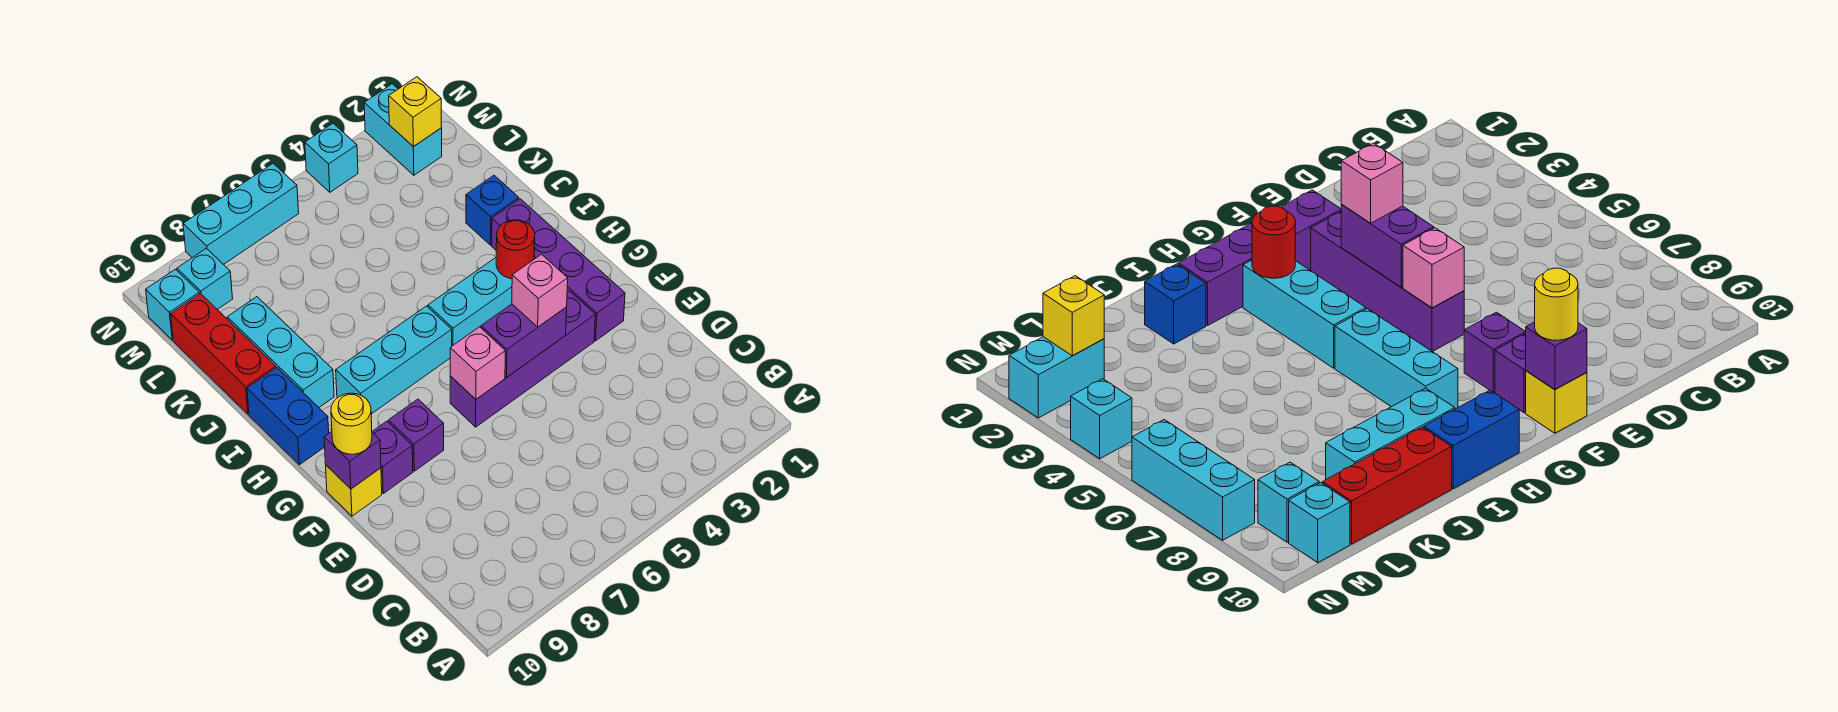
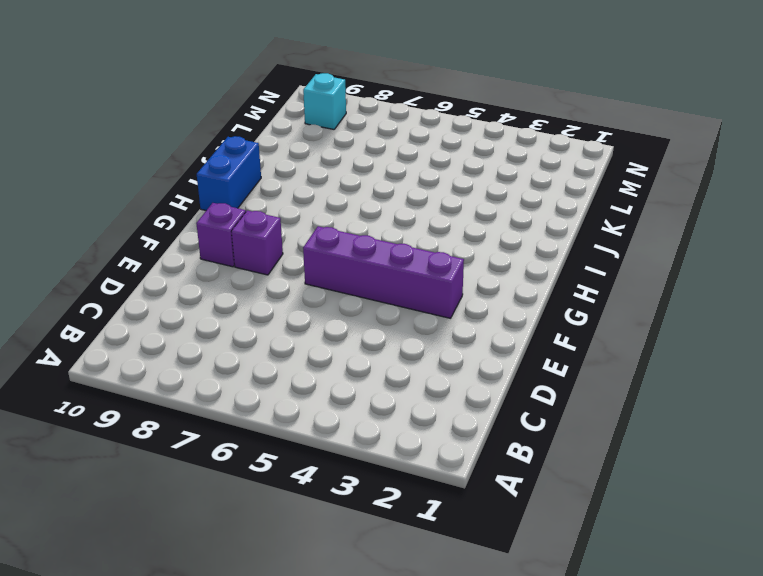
none -> purple brick F2:I2 level 1
none -> yellow brick F10 level 1
none -> cyan brick H3:H5 level 1

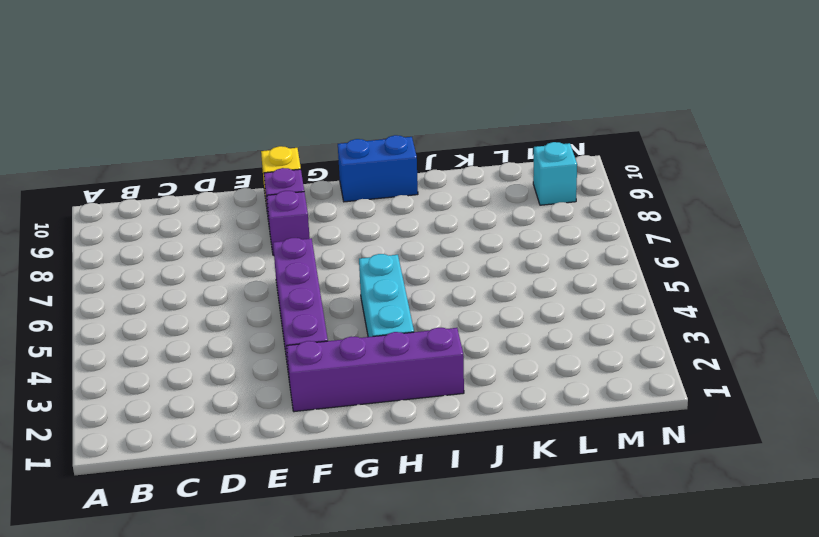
none -> cyan brick H6:H8 level 1
none -> cyan brick I9:K9 level 1
none -> blue brick J2 level 1

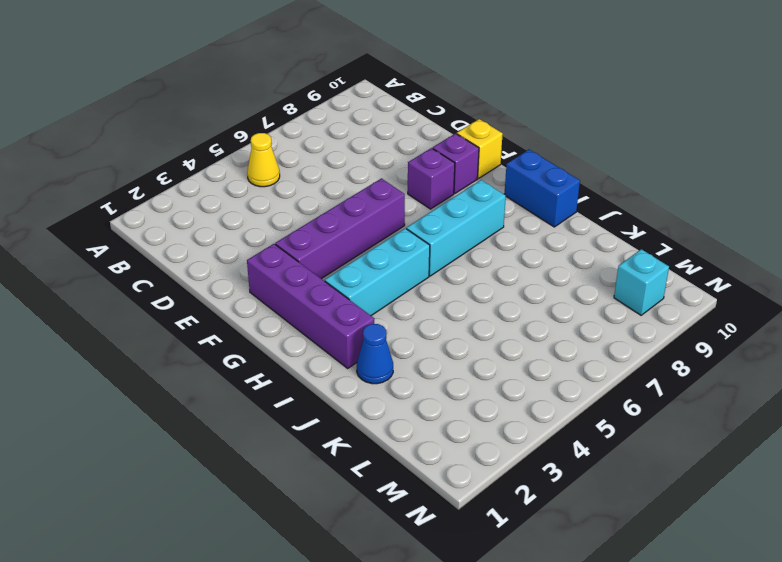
yellow cone B5 level 1 -> none
blue cone J2 level 1 -> blue brick J2 level 1
none -> cyan brick I9:K9 level 1
none -> red brick J10:L10 level 1
none -> cyan brick M2:N2 level 1

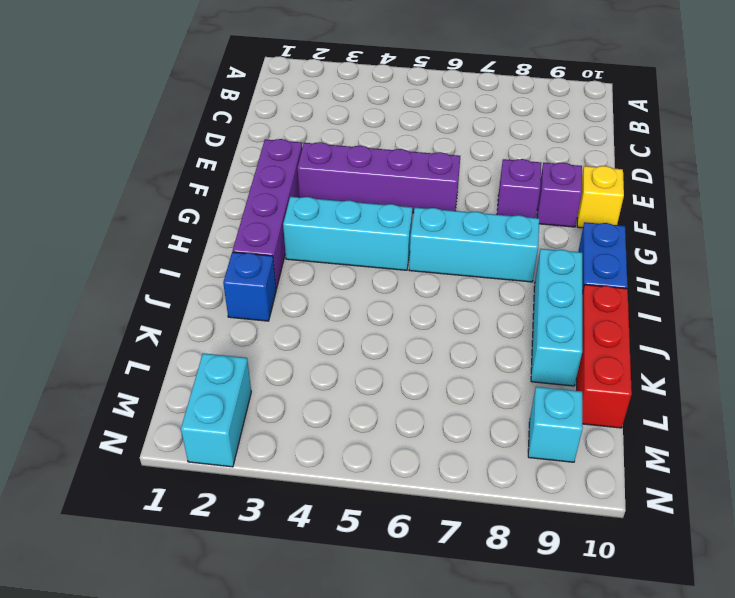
none -> cyan brick M10 level 1
none -> cyan brick N4 level 1
none -> cyan brick N6:N8 level 1

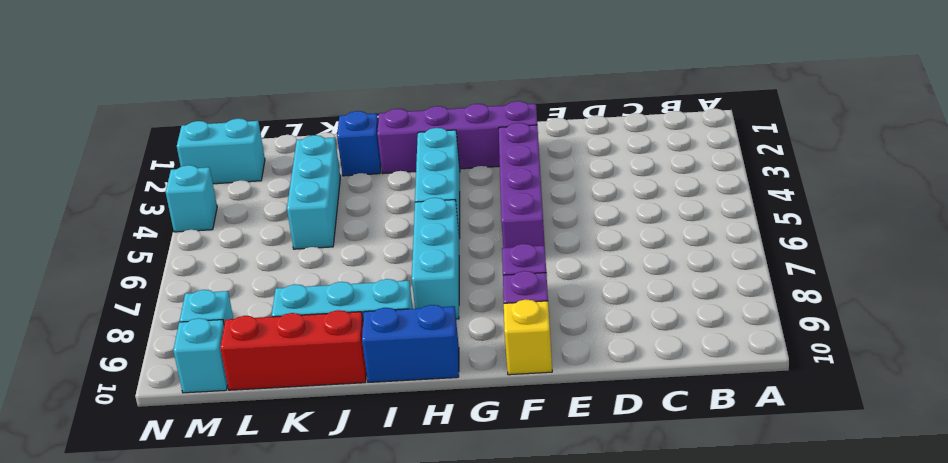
cyan brick K3:K5 level 1 -> cyan brick N6:N8 level 1
none -> purple brick F4:F5 level 2
none -> pink brick F6 level 2
none -> purple brick F10 level 2

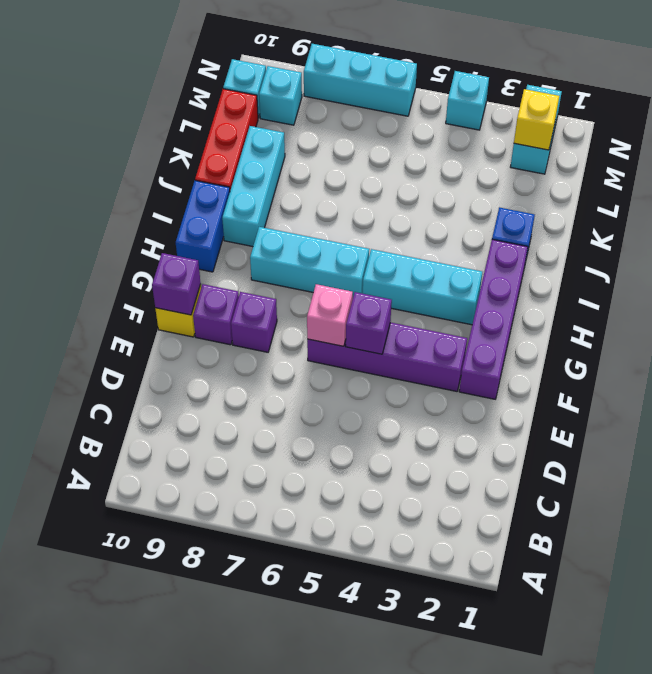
purple brick F5 level 2 -> purple brick F4:F5 level 2
none -> red round brick H3 level 2
none -> pink brick F4 level 3
none -> yellow round brick F10 level 3

